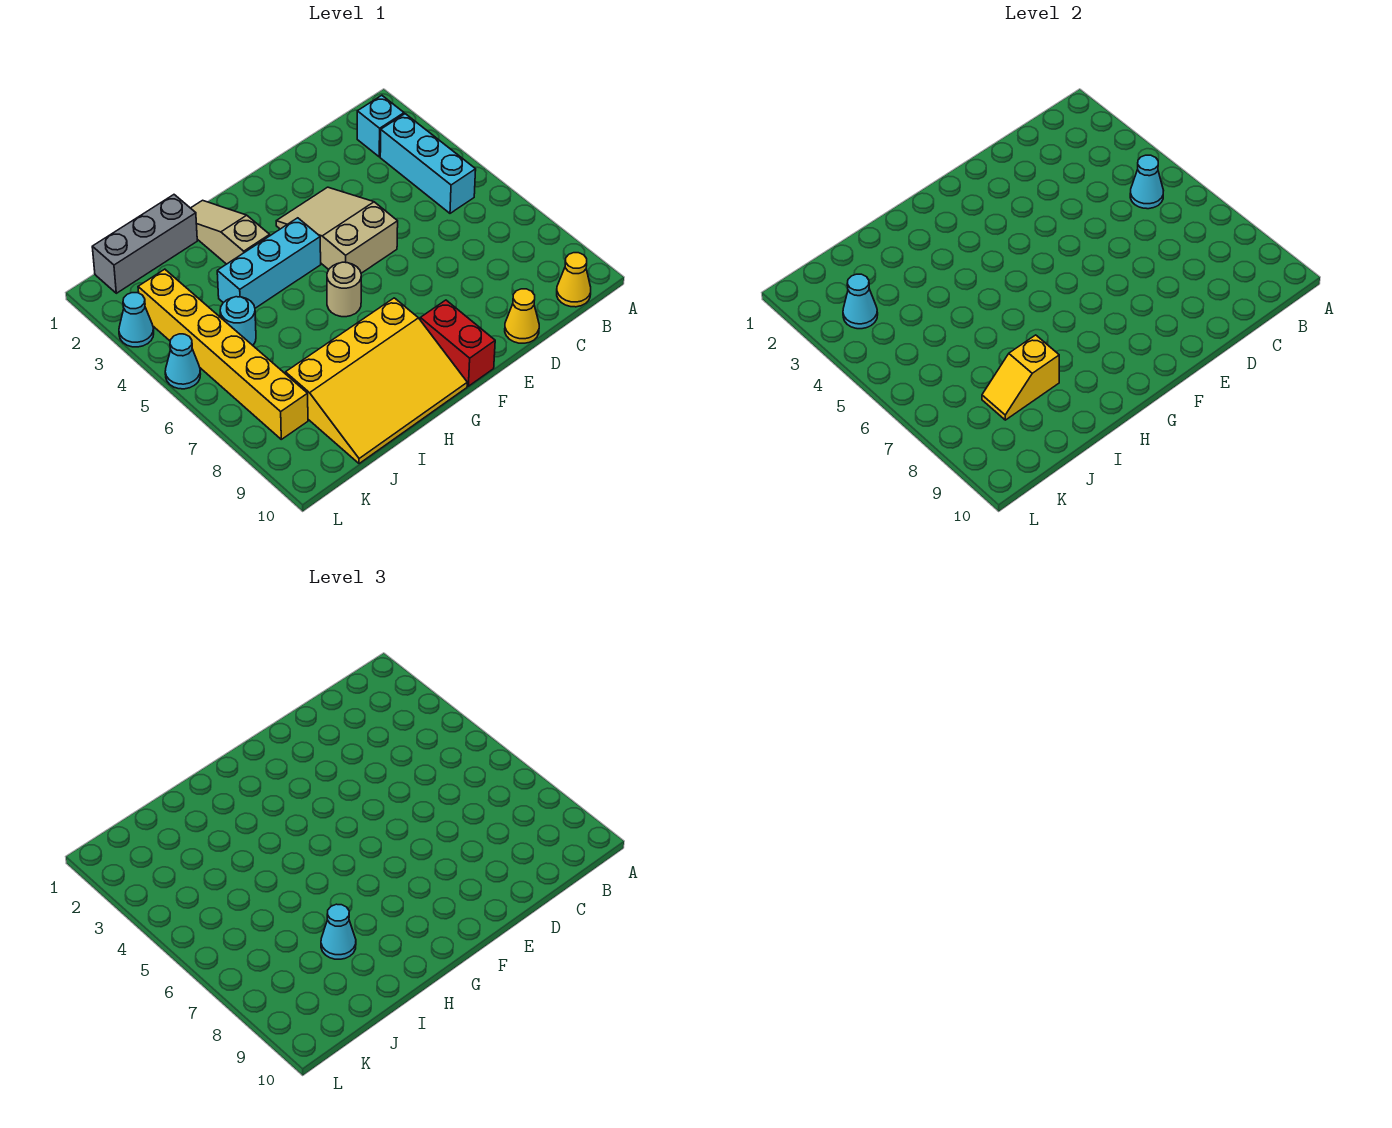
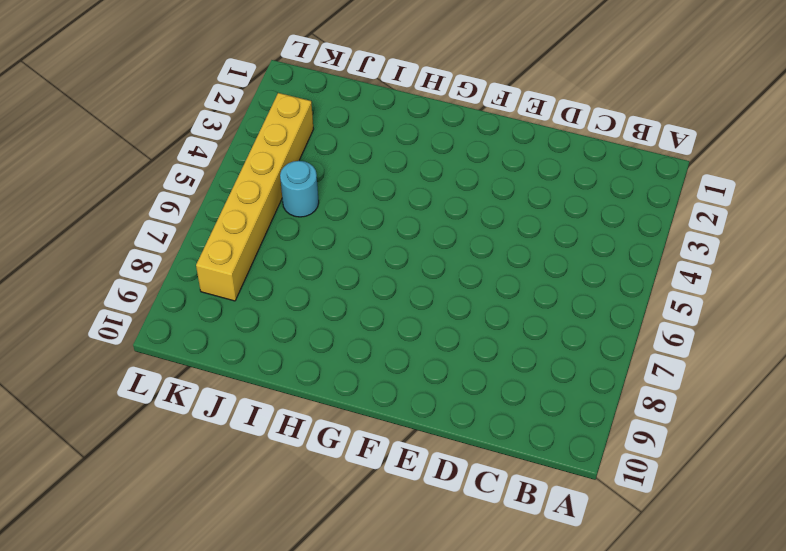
none -> cyan brick B2 level 1
none -> cyan brick B3:B5 level 1
none -> yellow cone B10 level 1

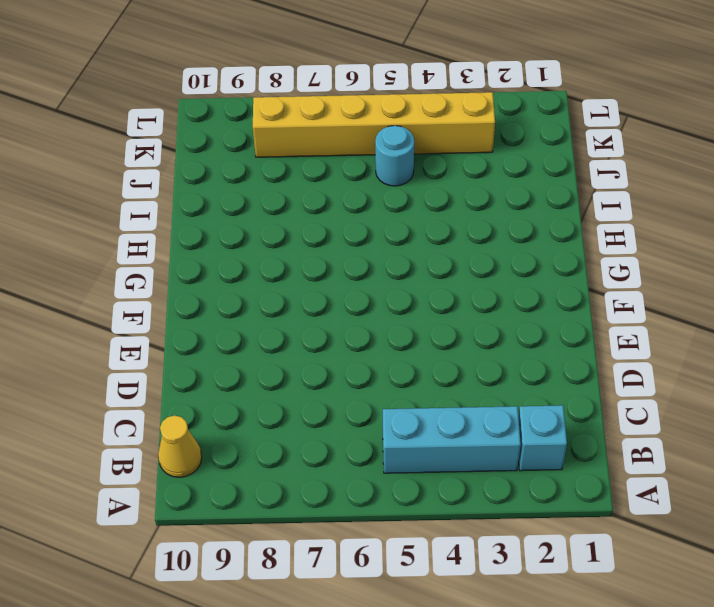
none -> yellow cone D10 level 1
none -> tan slope E3:F5 level 1 top 5
none -> red brick F9:F10 level 1

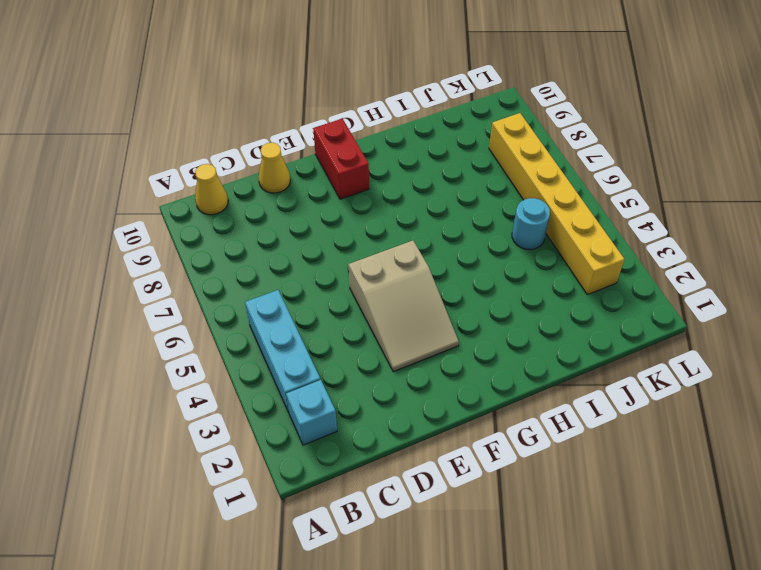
none -> cyan brick G4:I4 level 1
none -> tan round brick G6 level 1
none -> yellow slope G8:J10 level 1 top 8

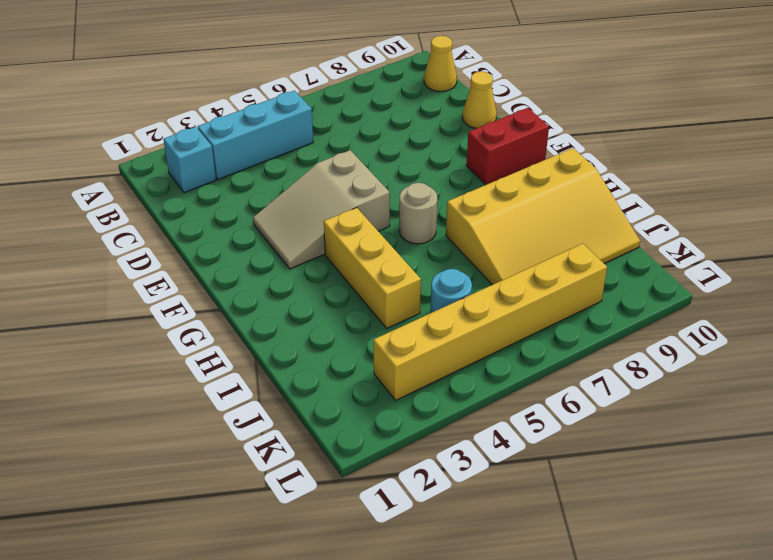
yellow brick G4:I4 level 1 -> cyan brick G4:I4 level 1
yellow slope H7:J10 level 1 top H -> yellow slope G8:J10 level 1 top 8
none -> tan slope H1:H3 level 1 top 3
none -> grey brick I1:K1 level 1
none -> cyan cone L3 level 1

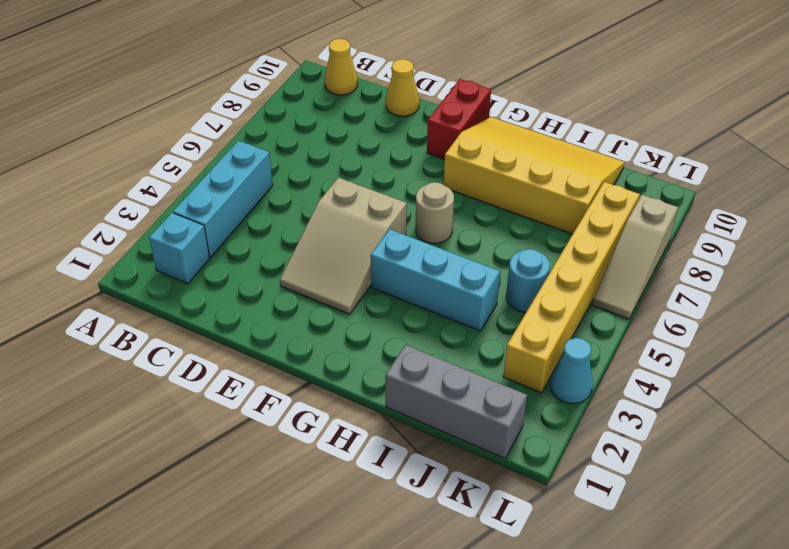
tan slope L6:L8 level 1 top 8 -> tan slope H1:H3 level 1 top 3
none -> cyan cone L5 level 1
none -> cyan cone B5 level 2
none -> yellow slope I8:J8 level 2 top I

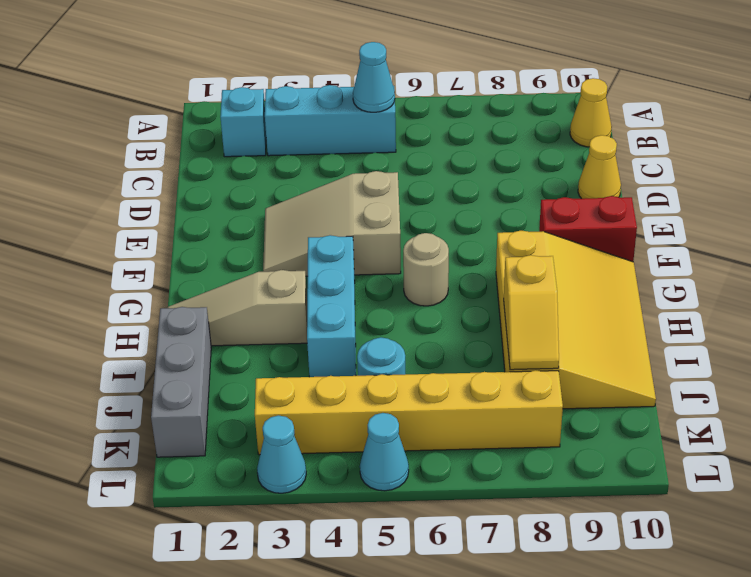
none -> cyan cone K3 level 2
none -> cyan cone I8 level 3

